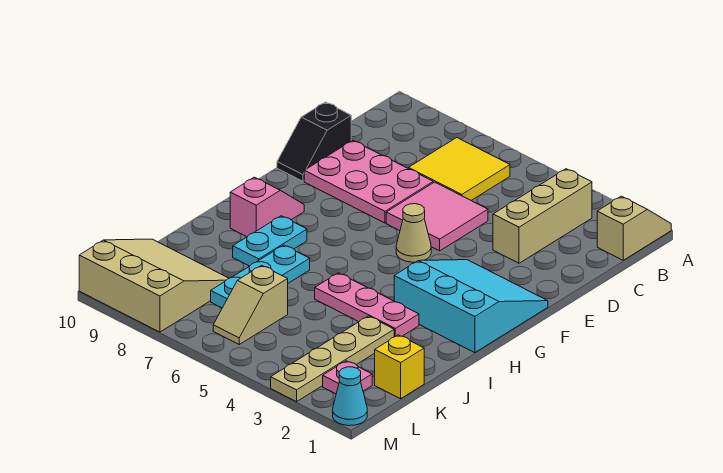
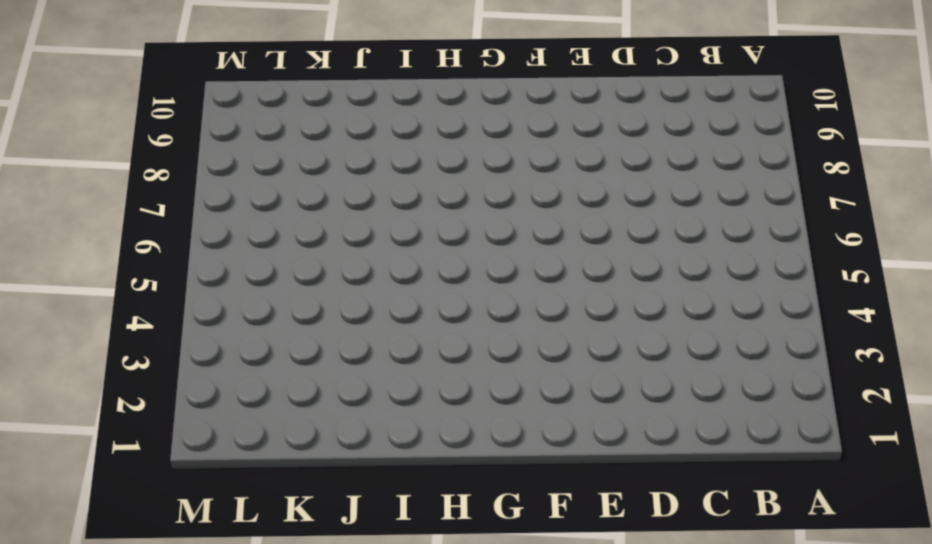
none -> tan slope A1:B1 level 1 top B
none -> tan brick B3:D3 level 1
none -> yellow tile B6:C7 level 1

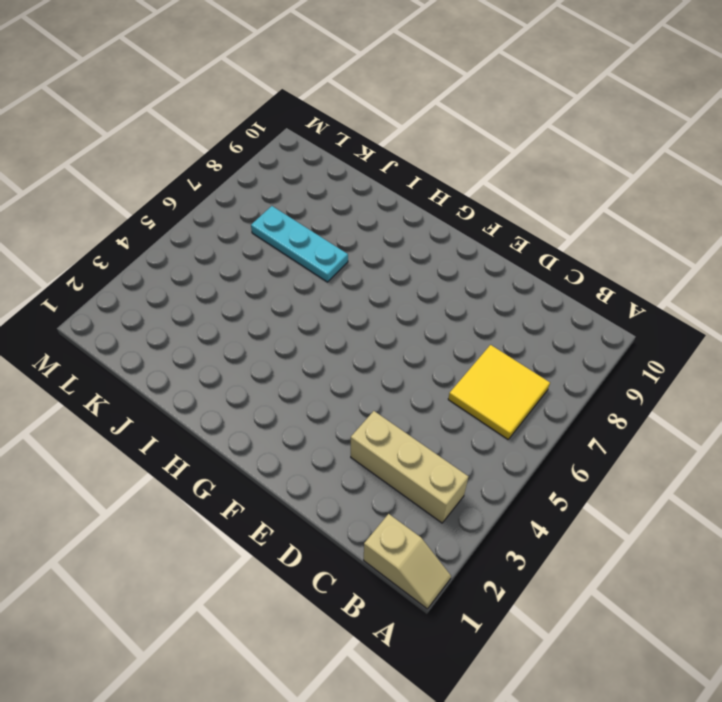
none -> pink tile D5:E6 level 1
none -> pink plate D7:E9 level 1
none -> black slope D10:E10 level 1 top D

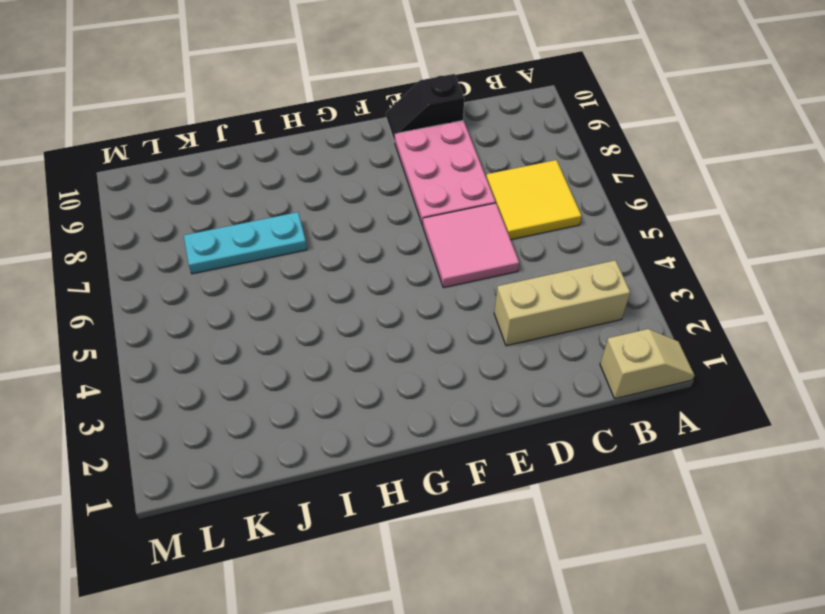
none -> cyan slope F1:H3 level 1 top H
none -> tan cone F5 level 1
none -> pink slope G9:H9 level 1 top H

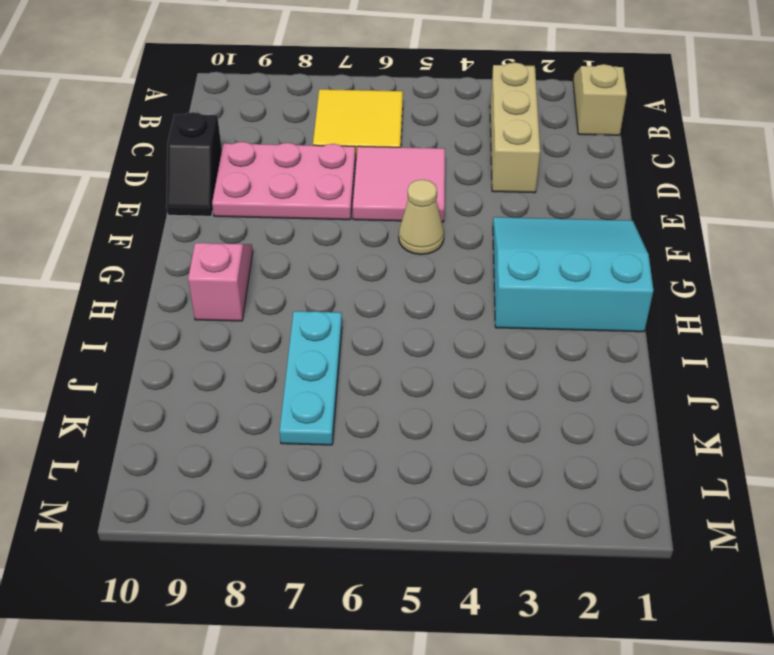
none -> cyan plate H8:I8 level 1
none -> pink plate I3:I5 level 1
none -> tan plate J3:M3 level 1

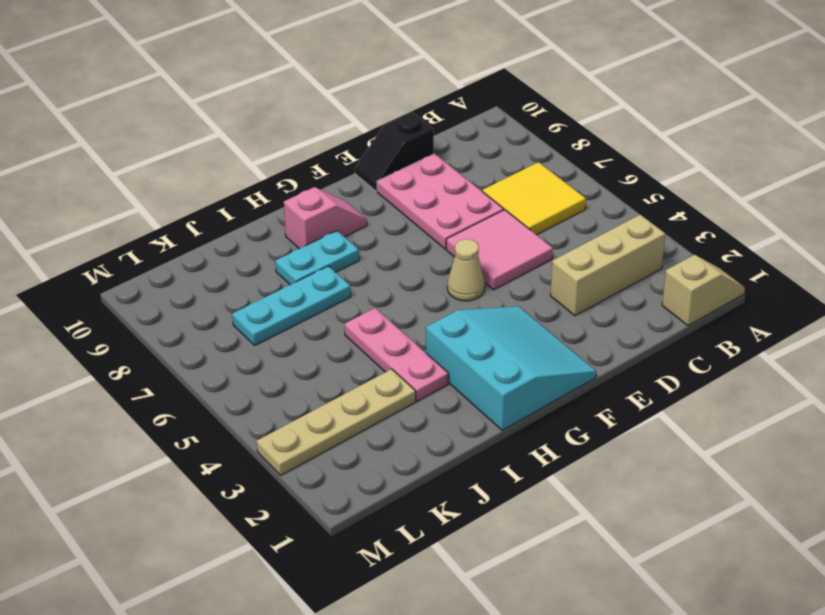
none -> yellow brick K1 level 1
none -> tan slope K6:L6 level 1 top K
none -> tan slope K8:M10 level 1 top M

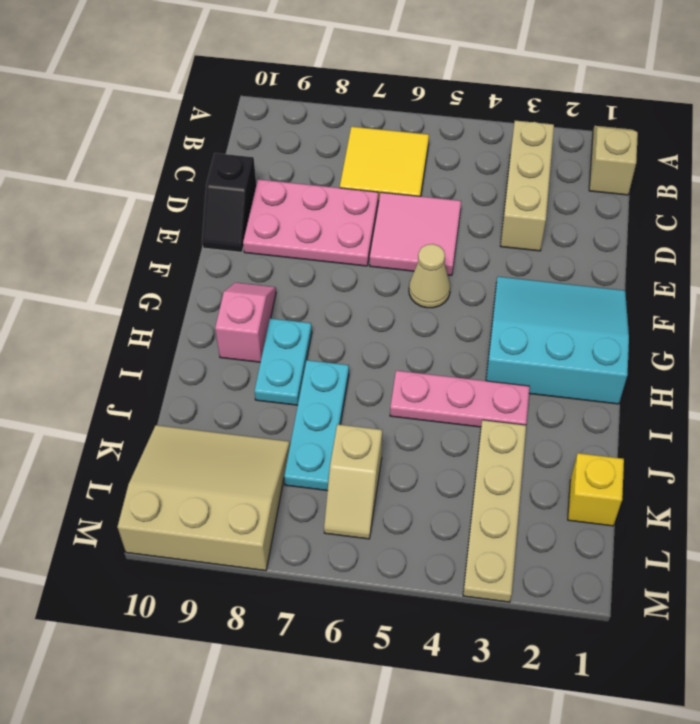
none -> pink plate L2 level 1
none -> cyan cone M1 level 1

